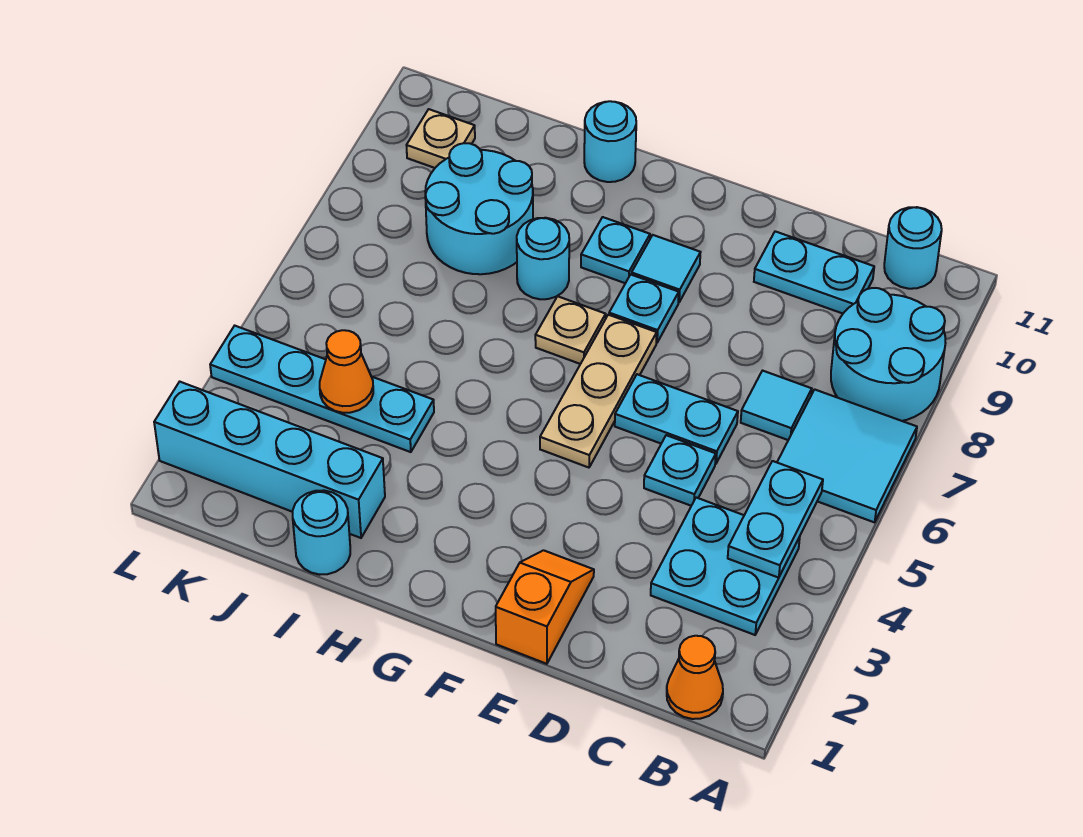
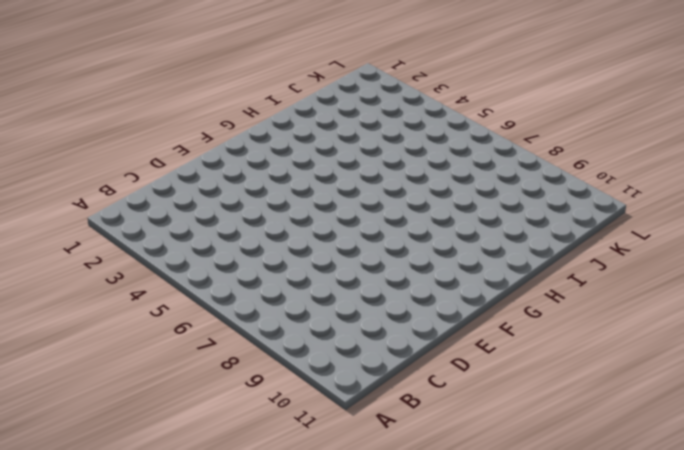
none -> cyan tile A6:B7 level 1
none -> cyan round brick A8:B9 level 1
none -> orange cone B1 level 1

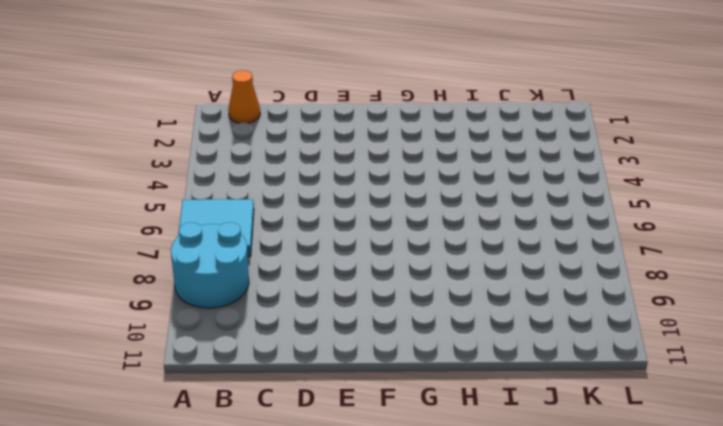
none -> cyan plate B3:C4 level 1
none -> cyan round brick B11 level 1
none -> cyan tile C7 level 1

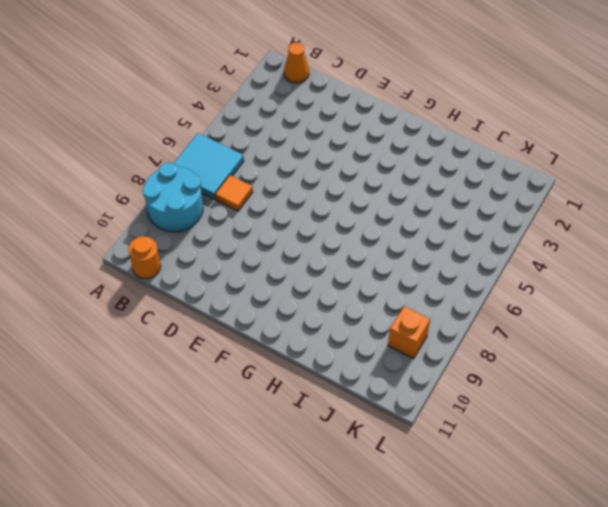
orange round brick B11 level 1 -> cyan round brick B11 level 1
orange tile C7 level 1 -> cyan tile C7 level 1
orange brick K9 level 1 -> none
none -> cyan plate B3:C4 level 1
none -> cyan plate C10:D10 level 1
none -> cyan plate D5 level 1

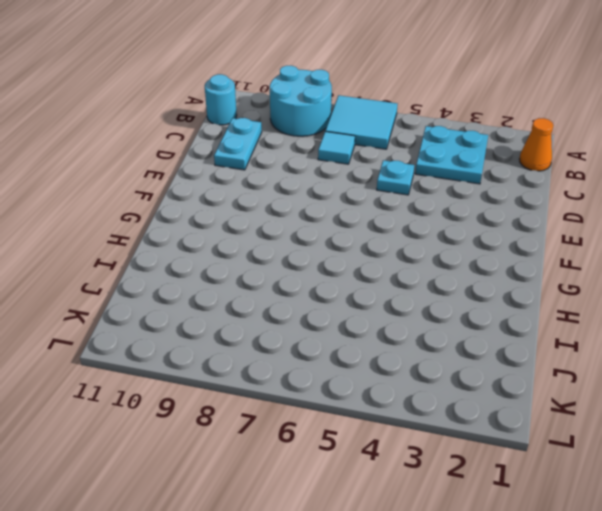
none -> cyan plate D6:E6 level 1
none -> orange slope E1:E2 level 1 top 1
none -> tan plate F5:F7 level 1

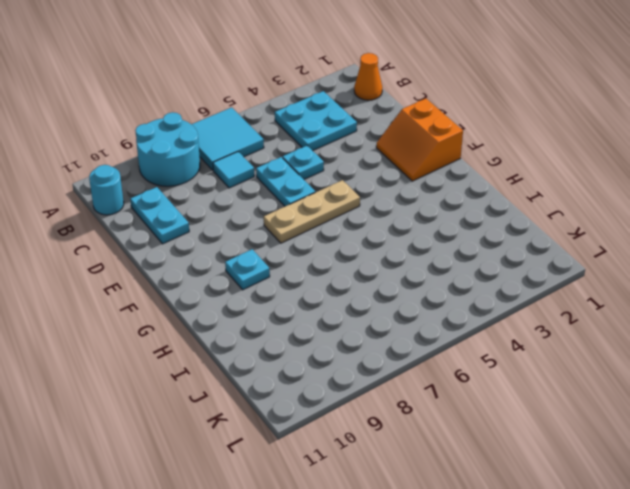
orange slope E1:F2 level 1 top 1 -> orange slope E1:E2 level 1 top 1
none -> cyan plate F8 level 1
none -> cyan tile F9 level 1
none -> tan plate G7 level 1

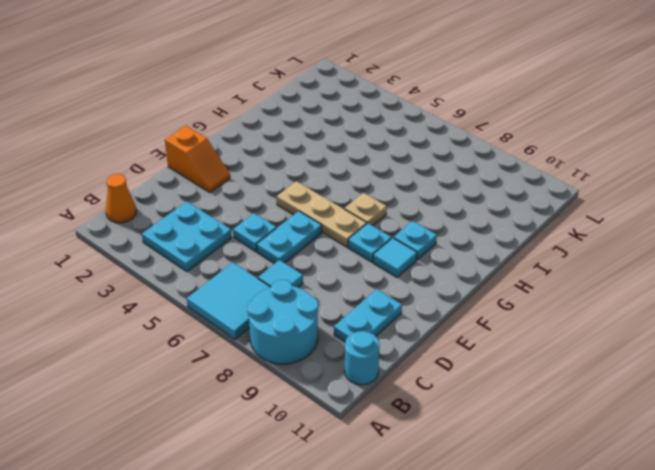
none -> cyan round brick H8 level 1
none -> cyan round brick H11 level 1
none -> cyan round brick I1 level 1

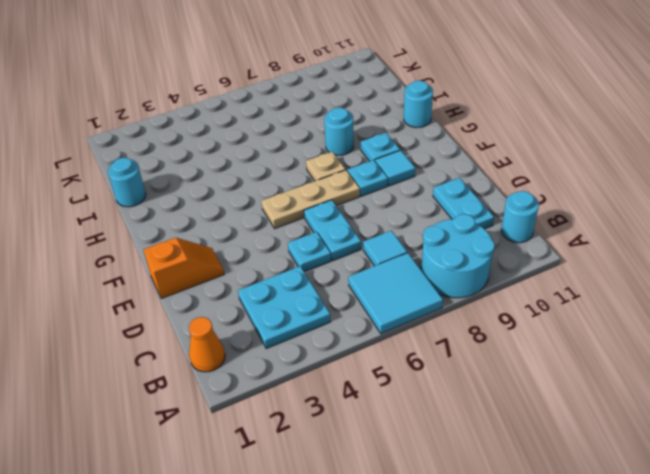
none -> cyan brick I2:L2 level 1
none -> cyan plate I4:L4 level 1
none -> cyan round brick I8:J9 level 1

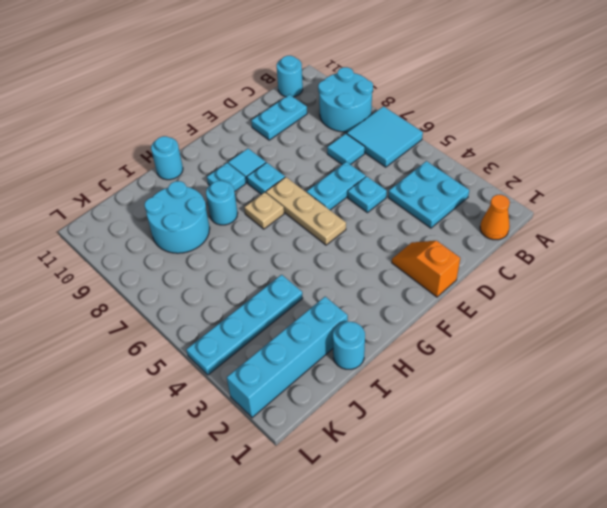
none -> tan plate K10 level 1
none -> cyan plate B4:B5 level 2
none -> orange cone J4 level 2

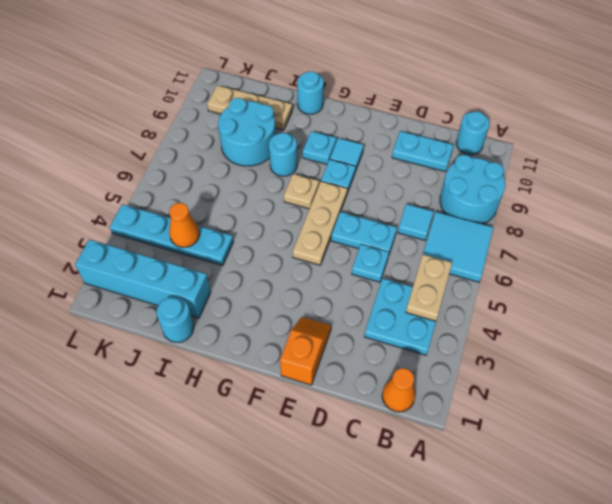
tan plate B4:B5 level 2 -> cyan plate B4:B5 level 2
tan plate I10:K10 level 1 -> tan plate K10 level 1

